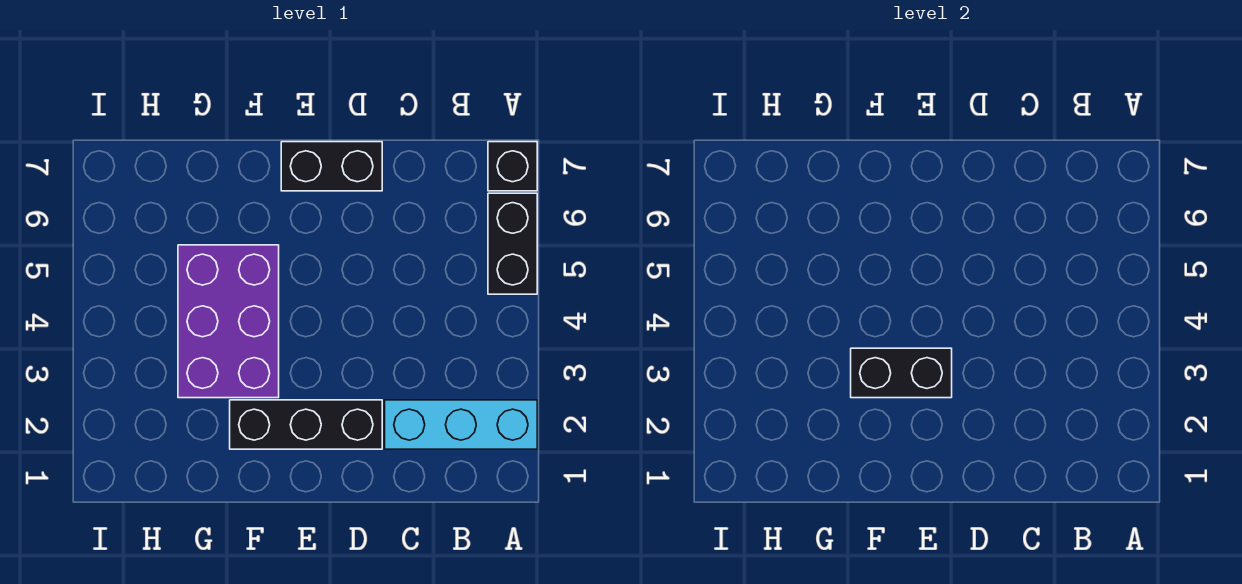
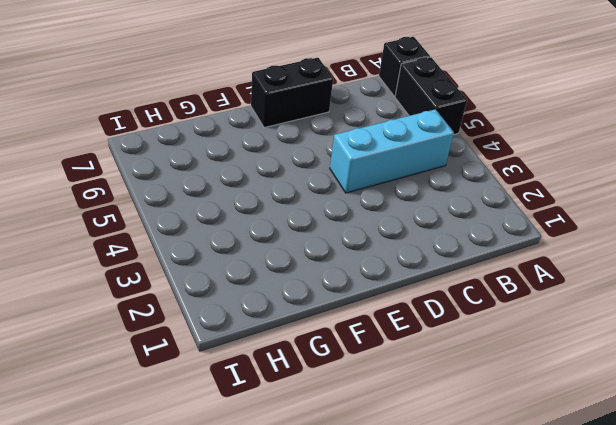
cyan brick B4:D4 level 1 -> cyan brick A2:C2 level 1
none -> black brick D2:F2 level 1
none -> purple brick F3:G5 level 1

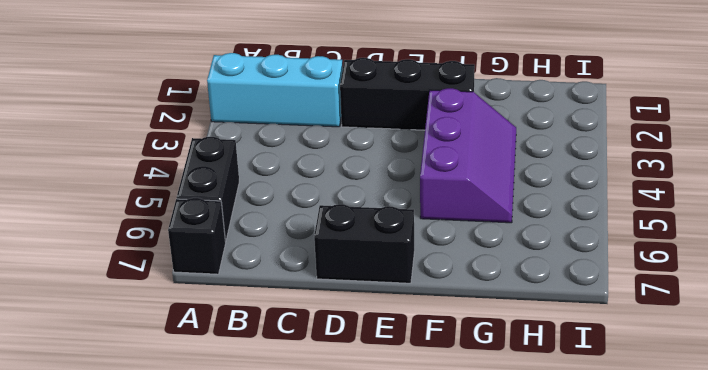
purple slope F3:G5 level 1 top F -> purple brick F3:G5 level 1
none -> black brick E3:F3 level 2

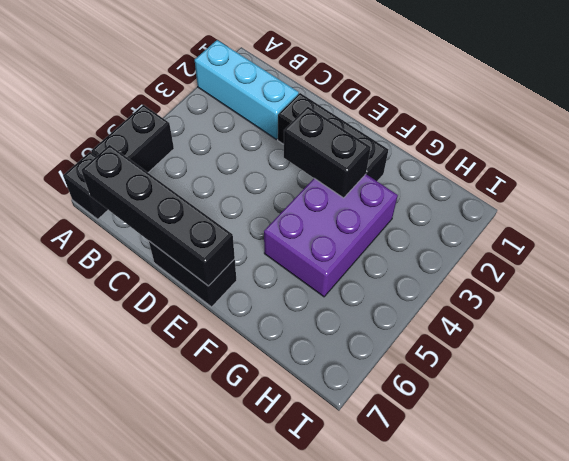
black brick B7:E7 level 2 -> none

